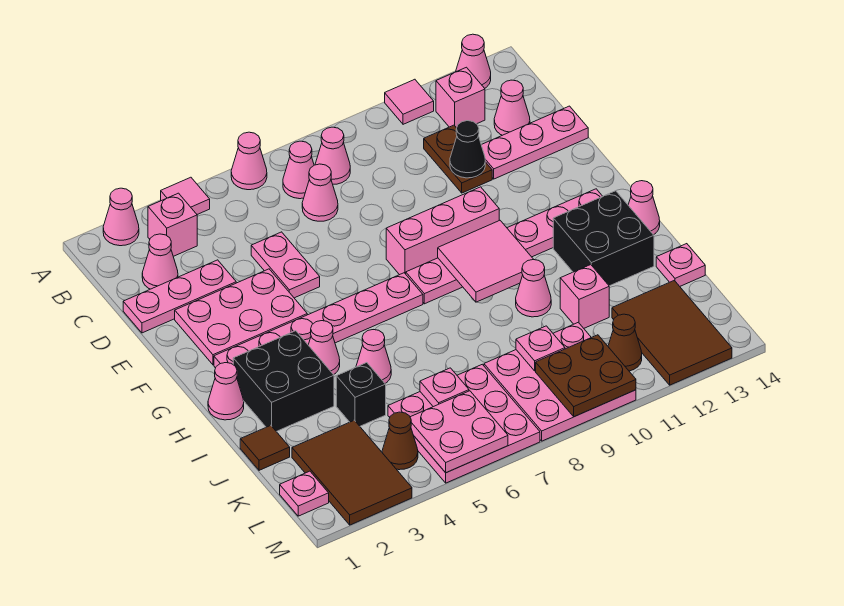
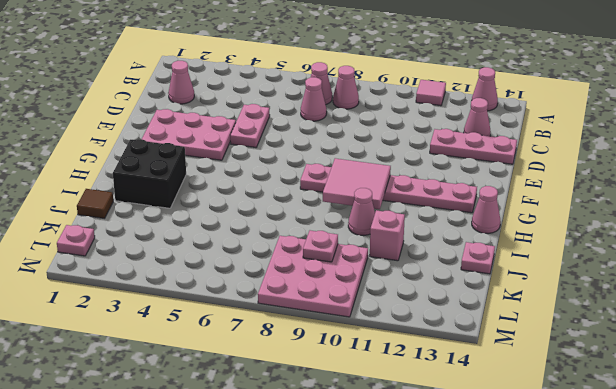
none -> pink cone A2 level 1
none -> pink tile A4 level 1
none -> pink cone A6 level 1
none -> pink brick B3 level 1

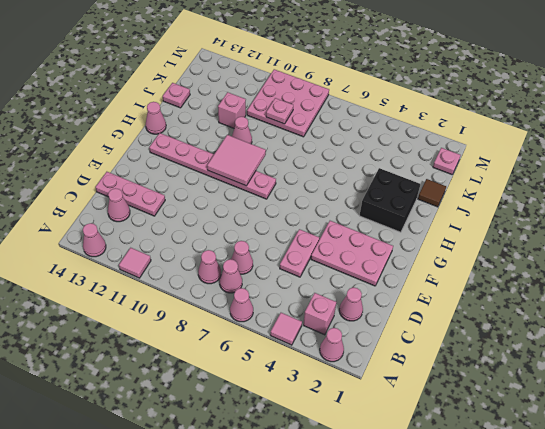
none -> pink brick B12 level 1
none -> brown plate C11:D11 level 1
none -> pink plate D1:D3 level 1
none -> pink brick F8:F10 level 1

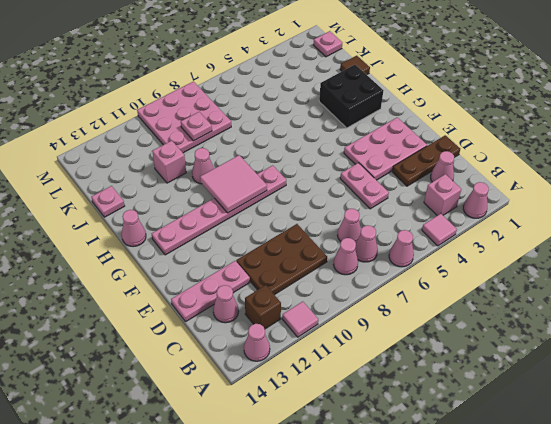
brown brick B12 level 1 -> pink brick B12 level 1
brown plate C9:D11 level 1 -> brown plate C11:D11 level 1
brown plate D1:D3 level 1 -> pink plate D1:D3 level 1
none -> pink brick F8:F10 level 1
none -> pink plate G2:G7 level 1
none -> pink cone H1 level 1
none -> pink cone H4 level 1

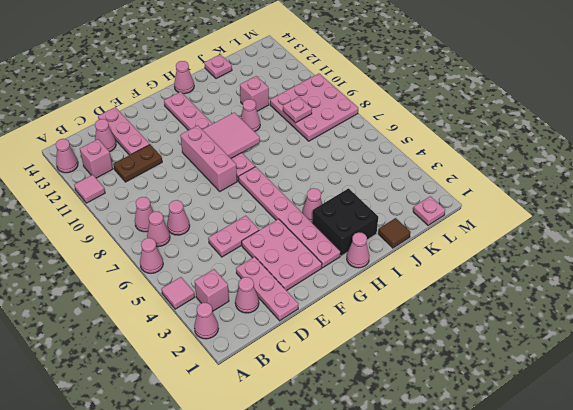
none -> black brick H12:I13 level 1
none -> pink cone I5 level 1
none -> black brick J4 level 1
none -> brown tile K2:M3 level 1

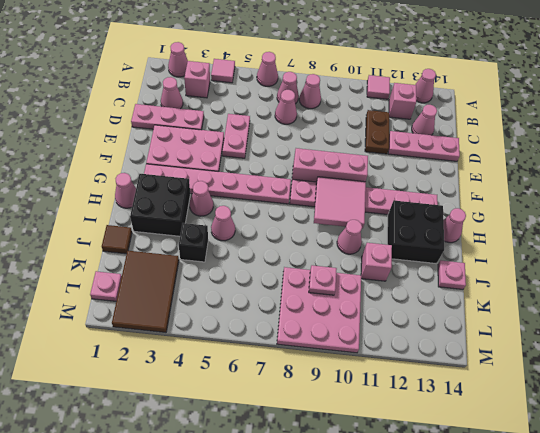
none -> pink plate K5:M7 level 1
none -> brown tile K12:M13 level 1
none -> brown cone L4 level 1
none -> brown cone L11 level 1

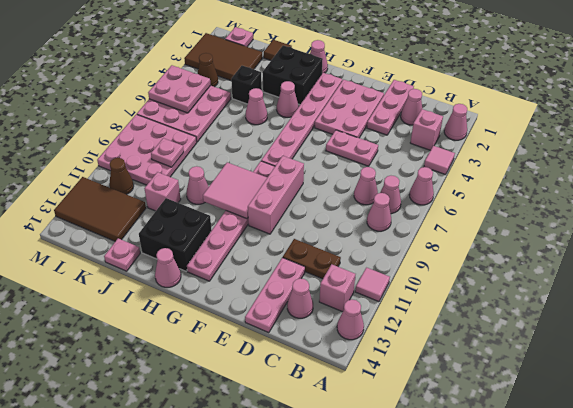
none -> black cone D11 level 2
none -> pink plate K6 level 2
none -> brown plate L9:M10 level 2

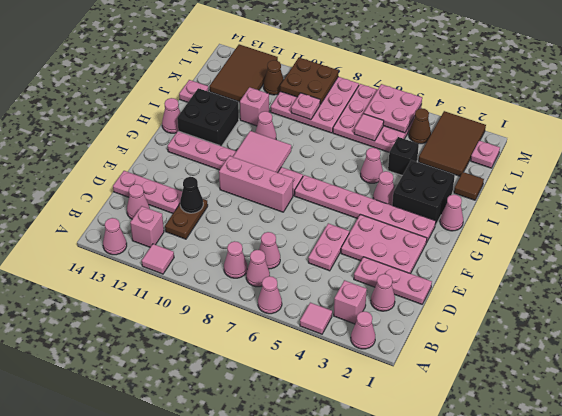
pink tile K6 level 2 -> pink plate K6 level 2

